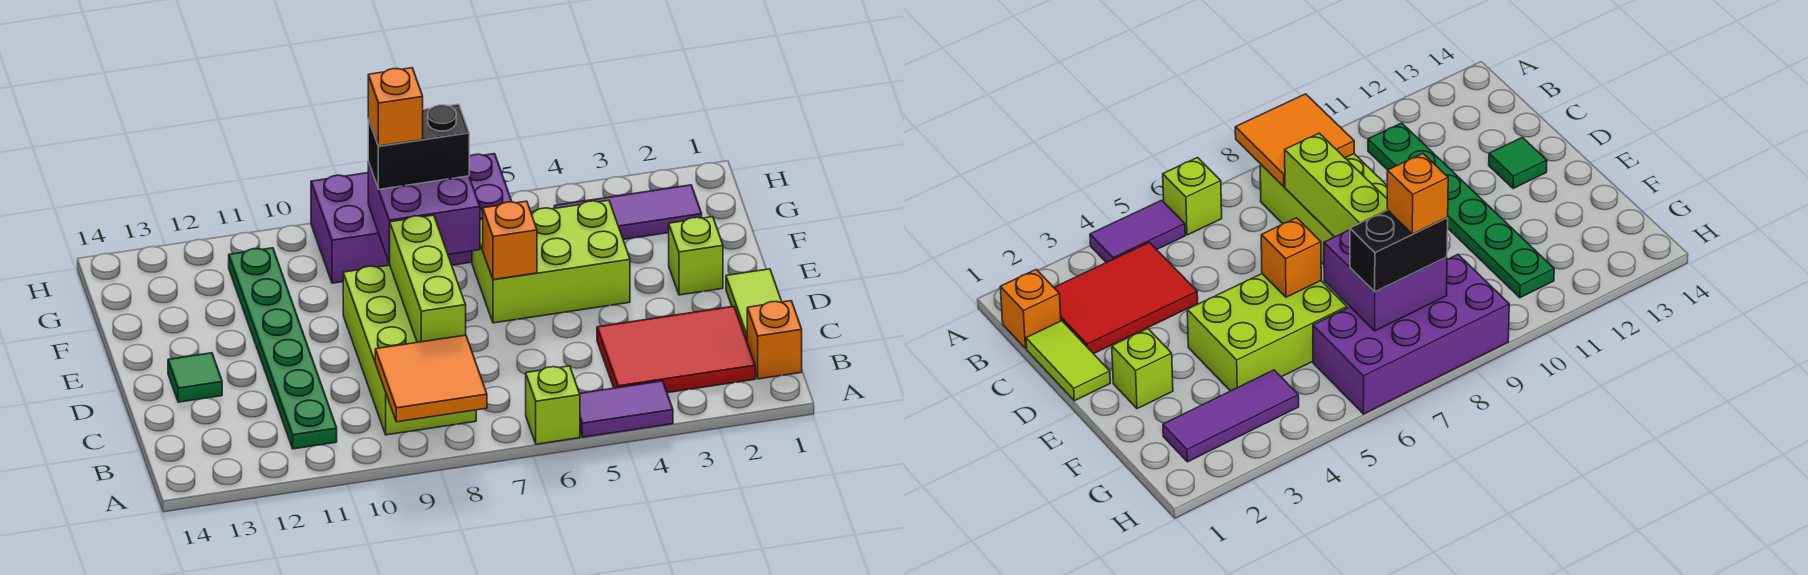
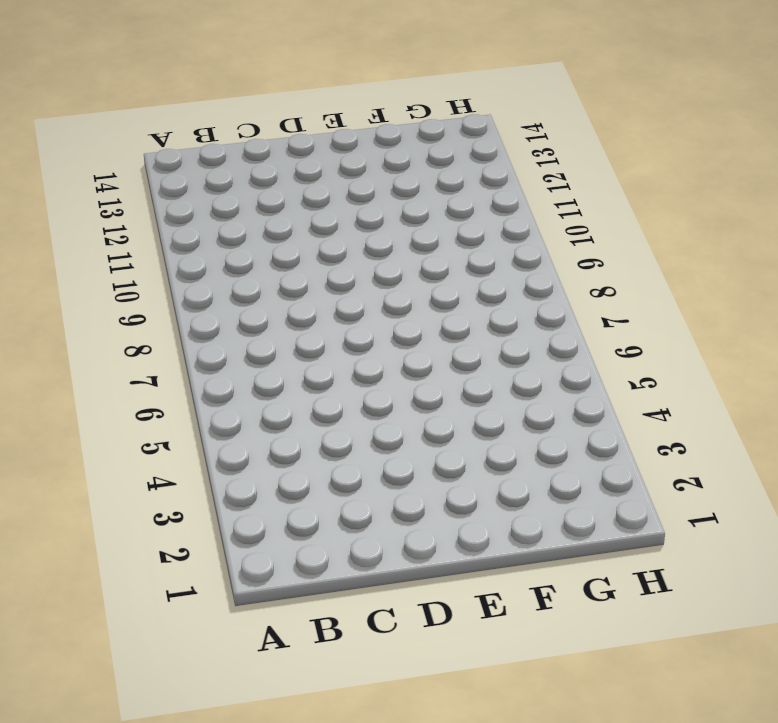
none -> purple tile A4:A5 level 1
none -> lime brick A6 level 1
none -> orange brick B1 level 1

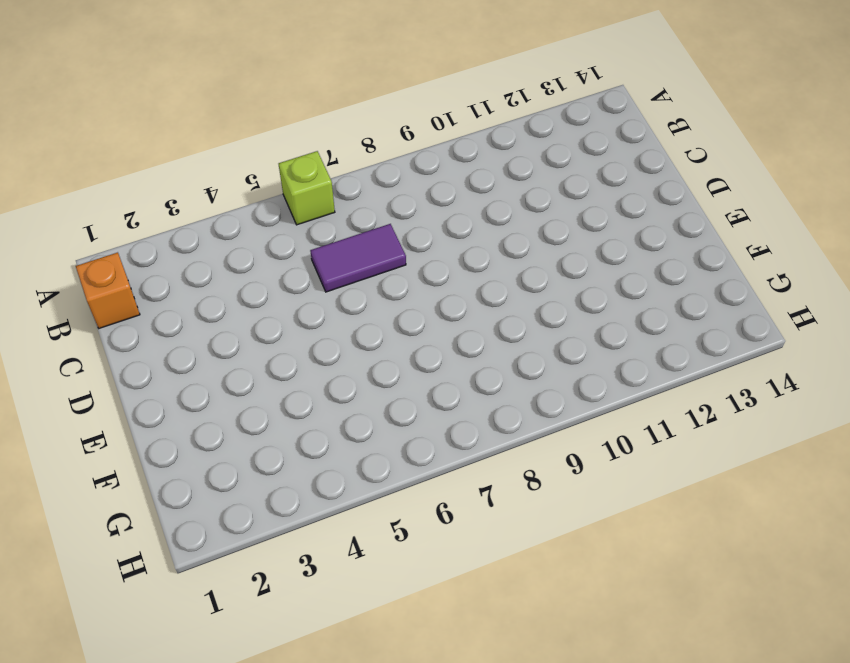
purple tile C6:C7 level 1 -> purple tile A4:A5 level 1
none -> red tile B2:C4 level 1
none -> lime brick B8:E9 level 1
none -> green plate B11:G11 level 1

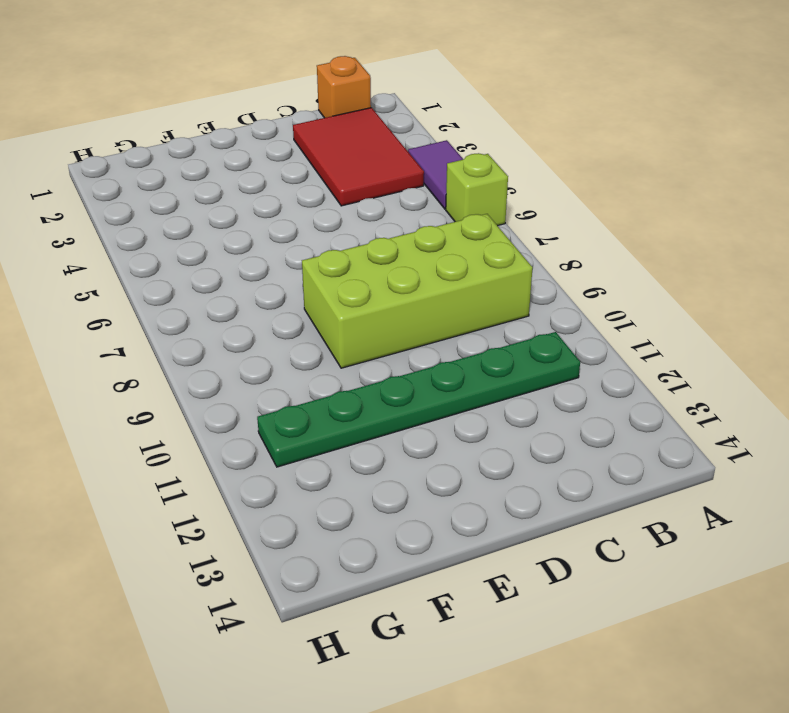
none -> lime tile C1:D1 level 1
none -> green tile D13 level 1
none -> lime brick E2 level 1

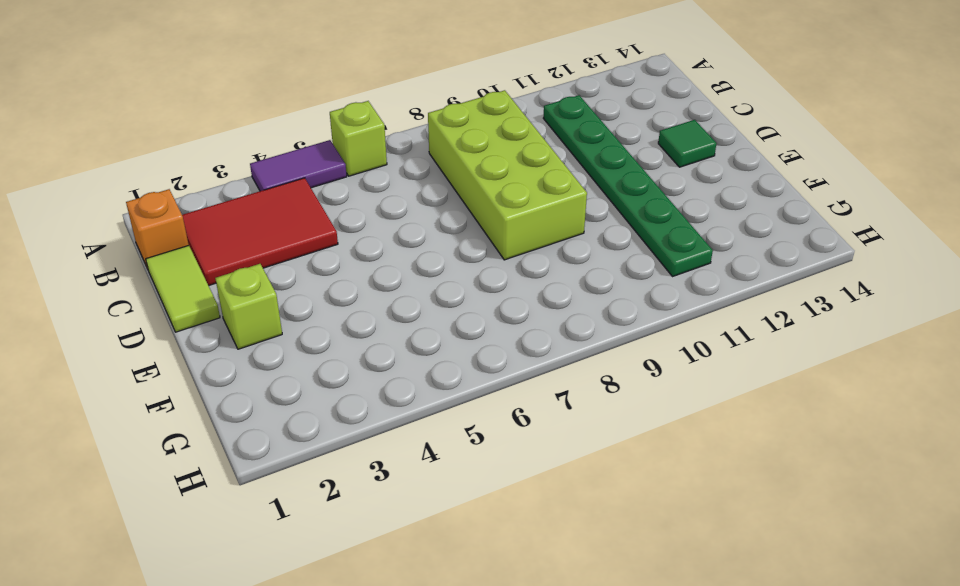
none -> lime brick E4:F6 level 1
none -> purple tile G2:G4 level 1
none -> purple brick G6:H9 level 1

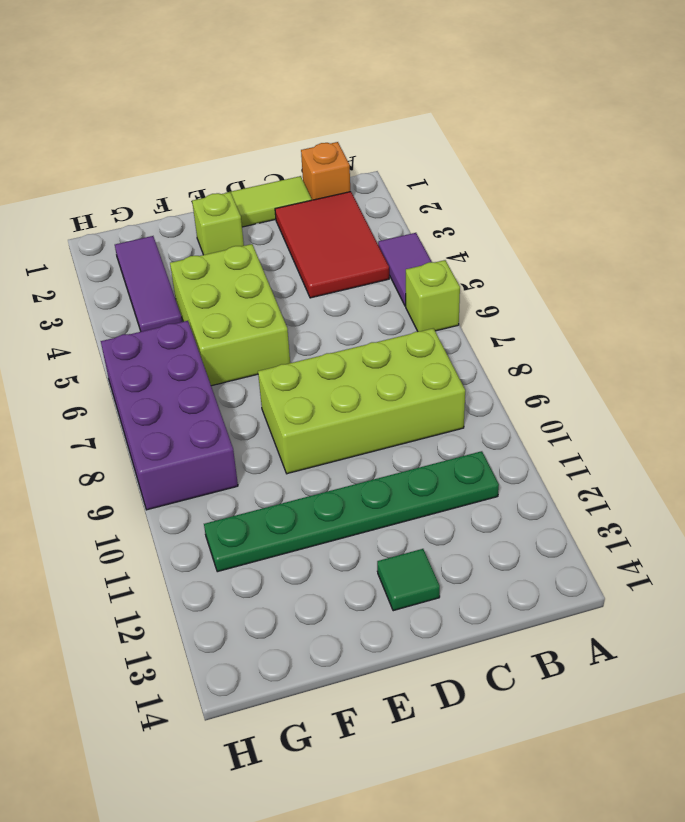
none -> orange tile A8:B9 level 2
none -> lime brick C8:E8 level 2
none -> orange brick E6 level 2

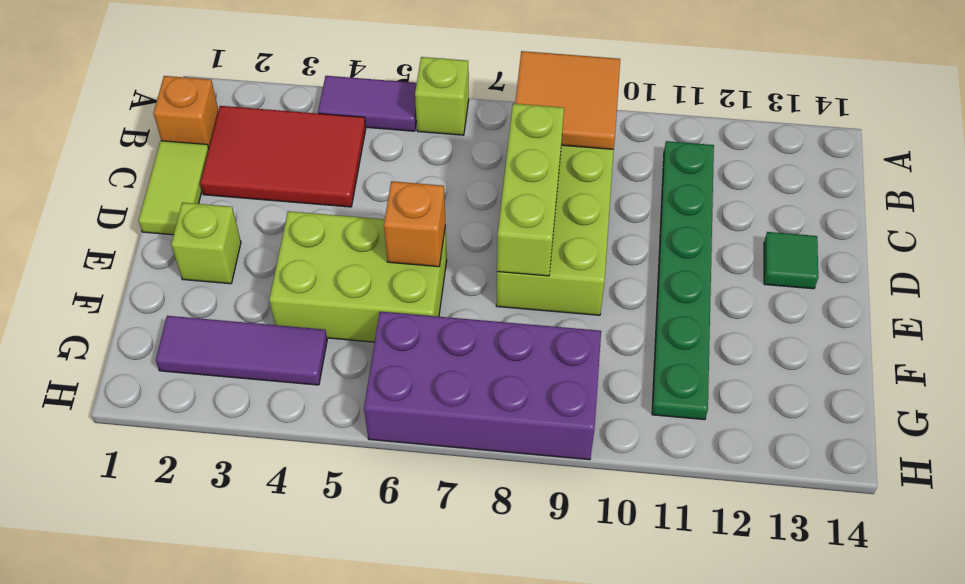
none -> purple brick F7:G8 level 2
none -> black brick G7:G8 level 3
none -> orange brick G8 level 4

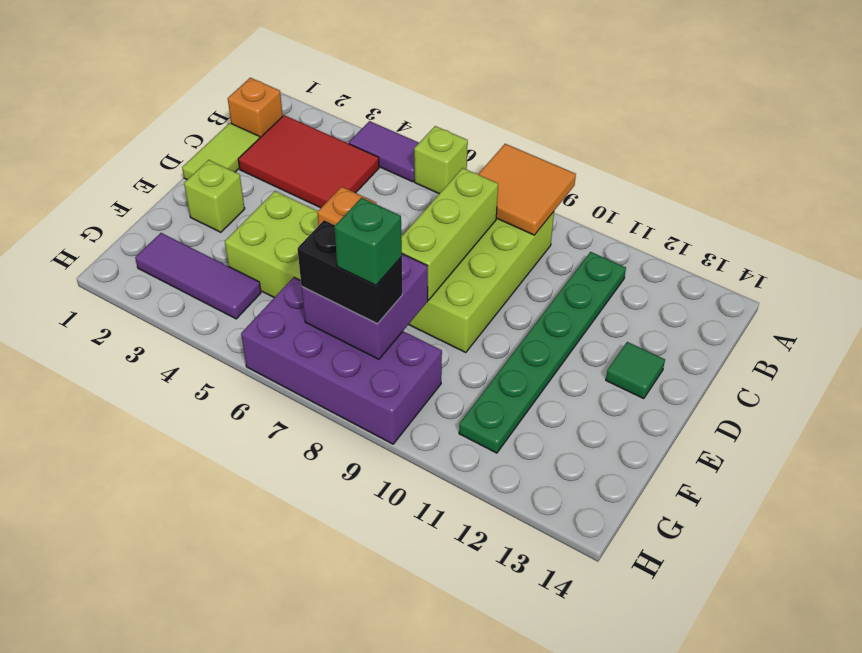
green brick G8 level 4 -> orange brick G8 level 4

